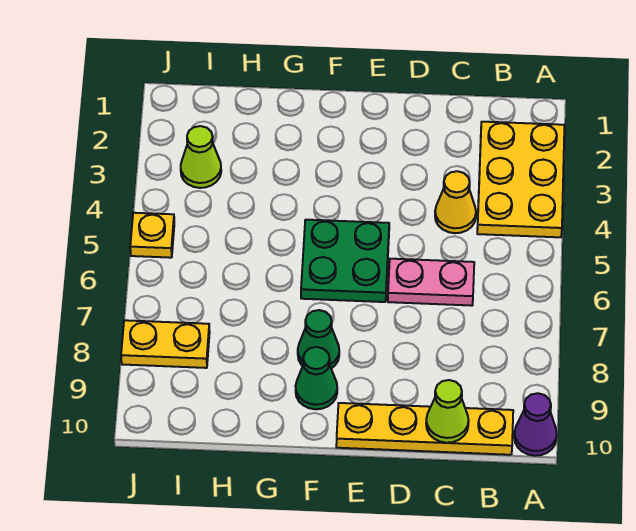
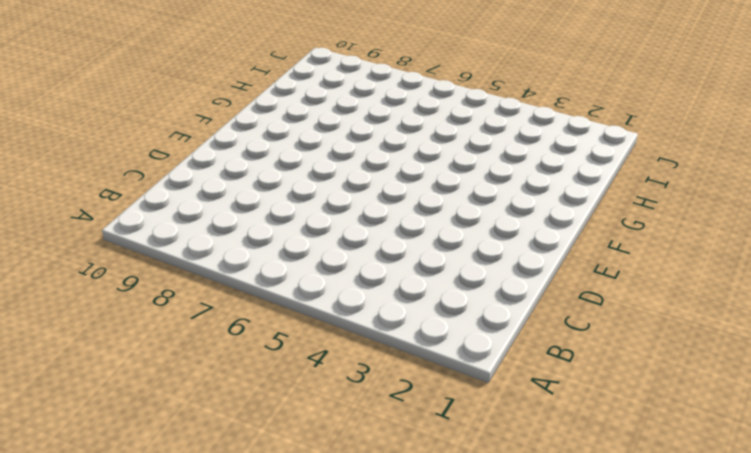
none -> yellow plate A2:B4 level 1
none -> purple cone A10 level 1
none -> yellow plate B10:E10 level 1

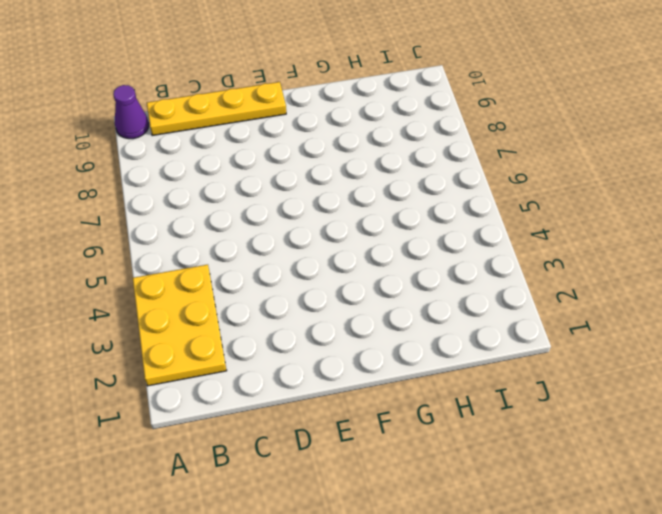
none -> yellow cone C4 level 1
none -> pink plate C6:D6 level 1
none -> green plate E5:F6 level 1

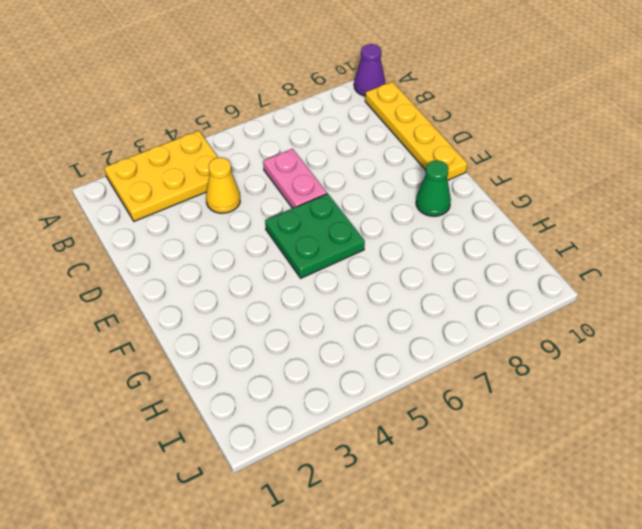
none -> green cone F8 level 1
none -> lime cone I3 level 1
none -> yellow plate I8:J8 level 1

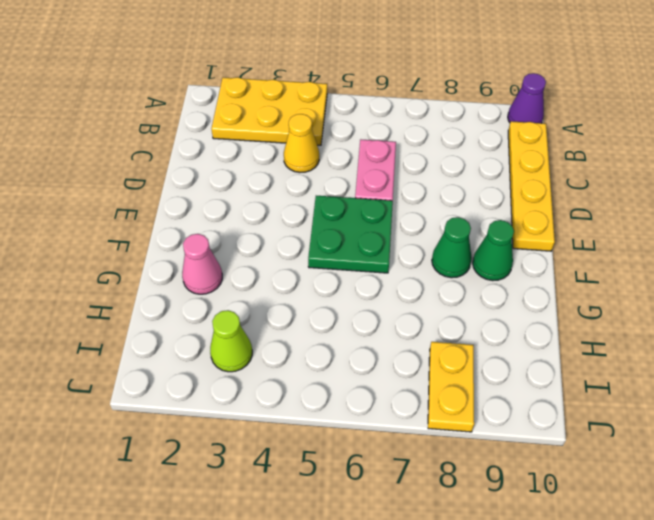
pink cone G2 level 1 -> none
none -> yellow plate J5 level 1
none -> lime cone C10 level 2

